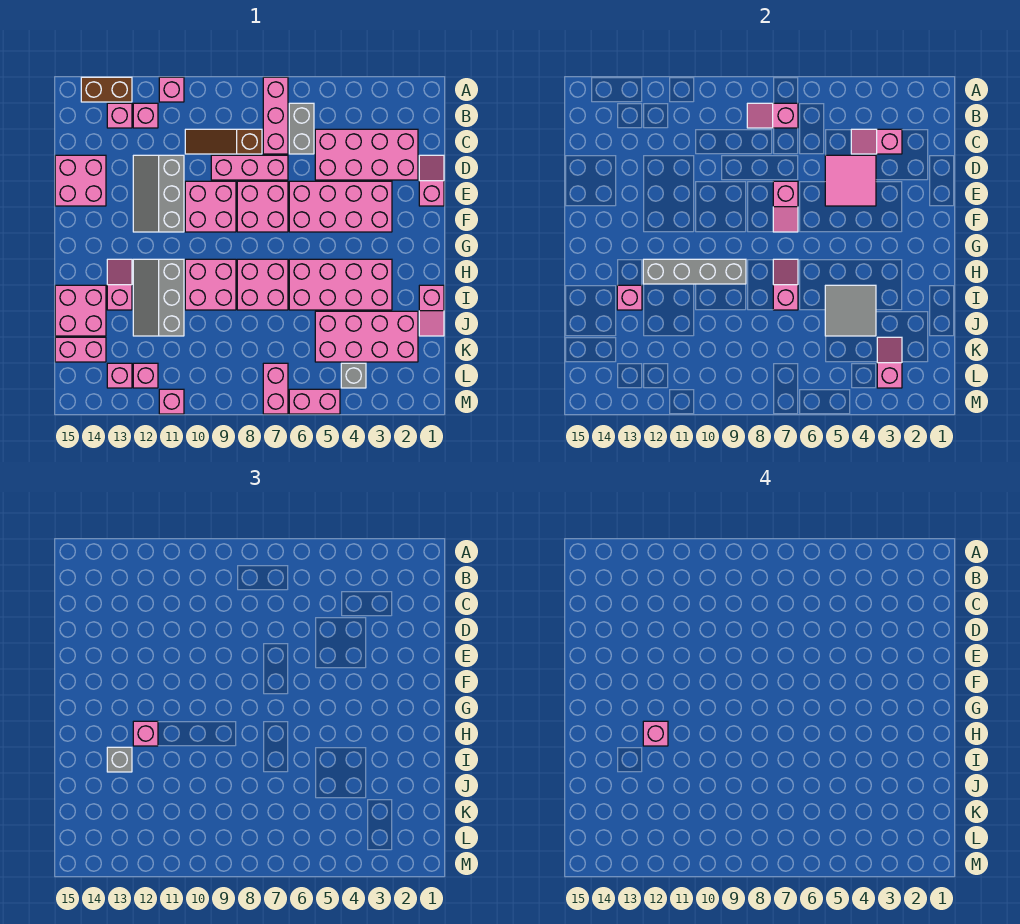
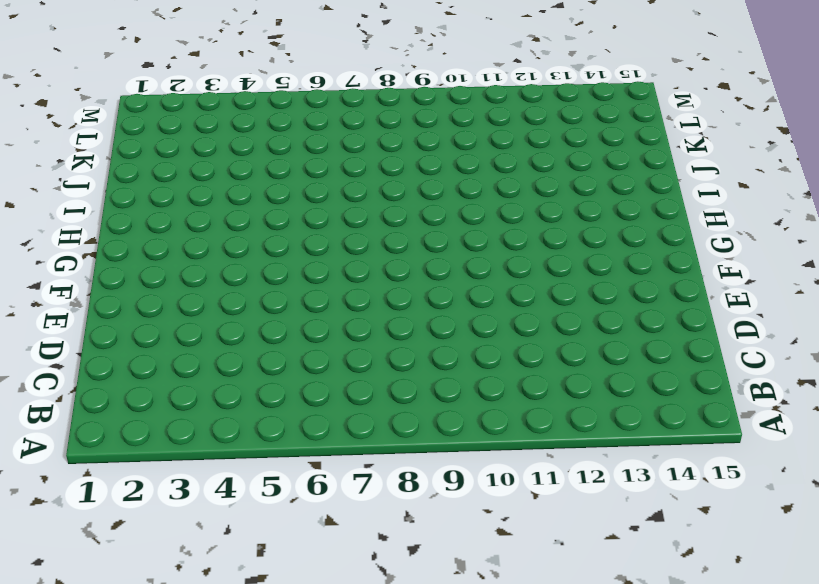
none -> pink brick A7:C7 level 1
none -> pink brick A11 level 1
none -> brown brick A13:A14 level 1
none -> grey brick B6:C6 level 1

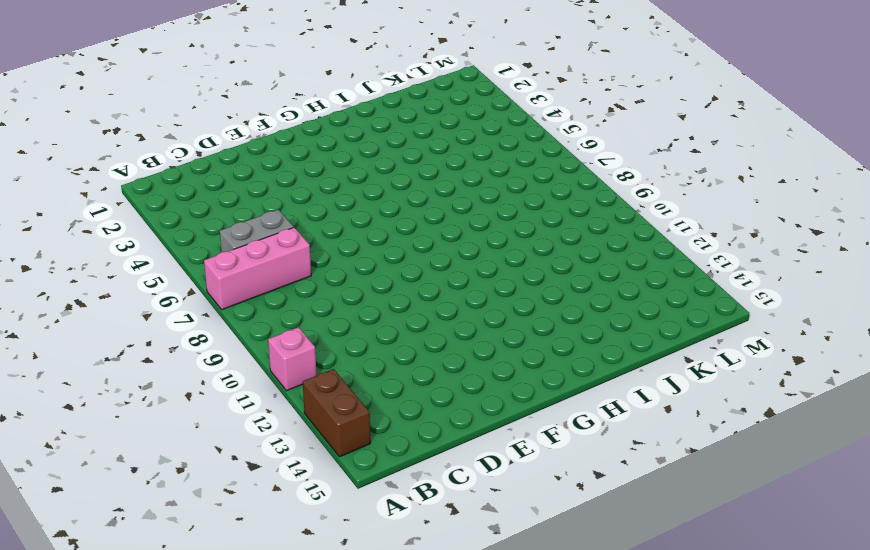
none -> pink brick B12 level 1
none -> pink brick B13 level 1
none -> pink brick C2:D5 level 1
none -> brown slope C8:C10 level 1 top 8

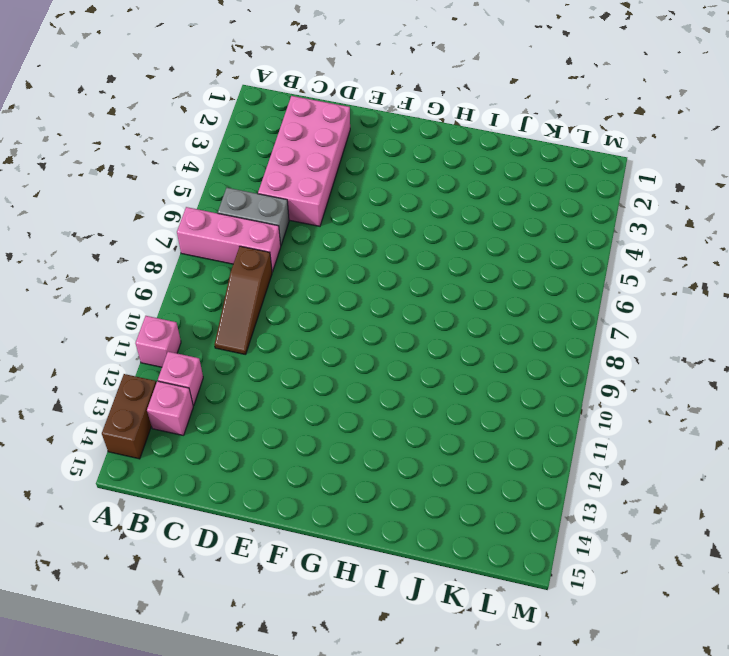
none -> pink slope D1:E1 level 1 top E
none -> pink brick D7:D9 level 1
none -> grey slope D11:F12 level 1 top 11
none -> pink brick D14:E15 level 1

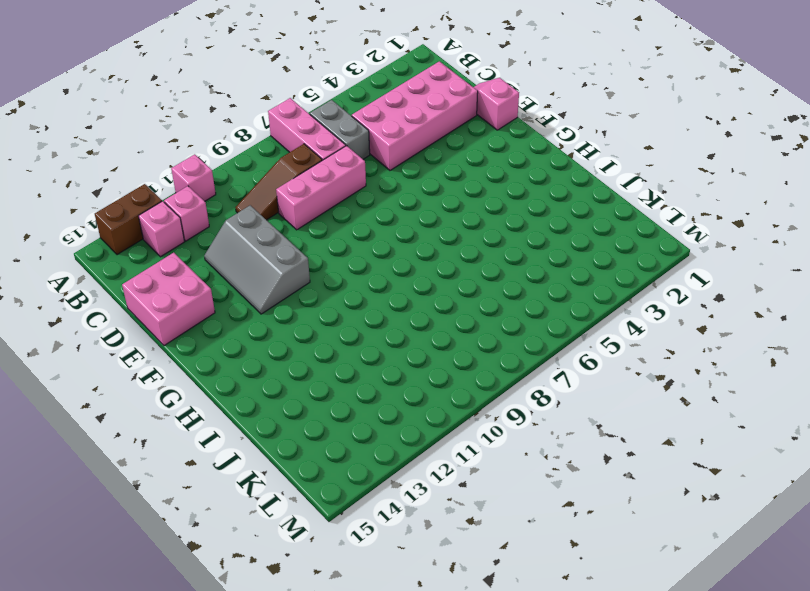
none -> pink brick E3:F6 level 1
none -> pink brick E7:F8 level 1
none -> pink brick E9:F10 level 1
none -> pink brick H3:I6 level 1

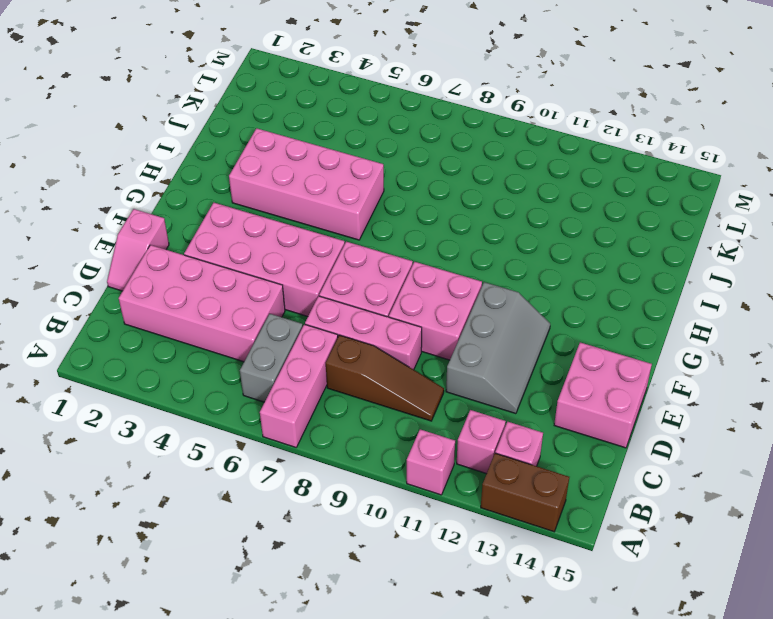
none -> pink brick H7:I8 level 1
none -> pink brick H9:I10 level 1
none -> grey slope H11:J12 level 1 top 11
none -> pink slope H13:I13 level 1 top I

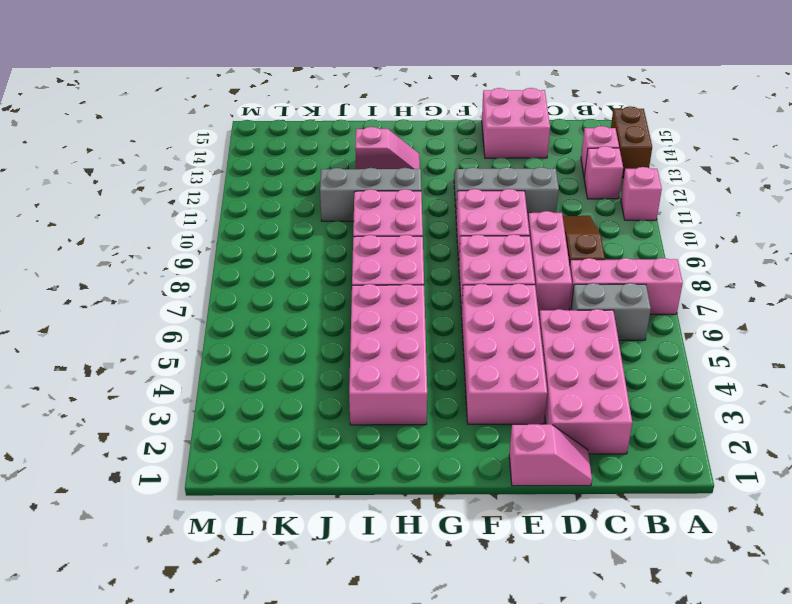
none -> pink slope I1:J1 level 1 top I
none -> pink brick I14:J15 level 1
none -> pink brick J2:K5 level 1
none -> pink brick K14:K15 level 1

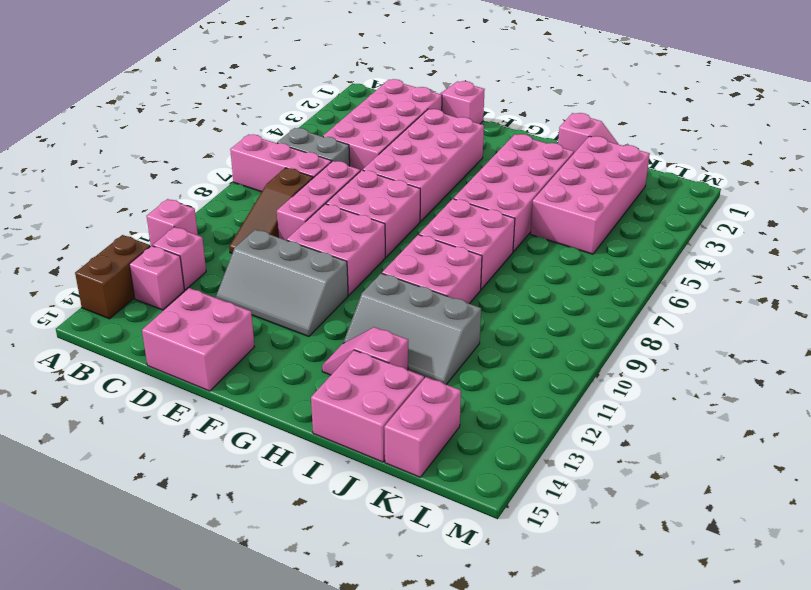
none -> grey brick L4 level 1
none -> pink brick L7:M7 level 1
none -> pink brick L12 level 1
none -> pink brick L13 level 1

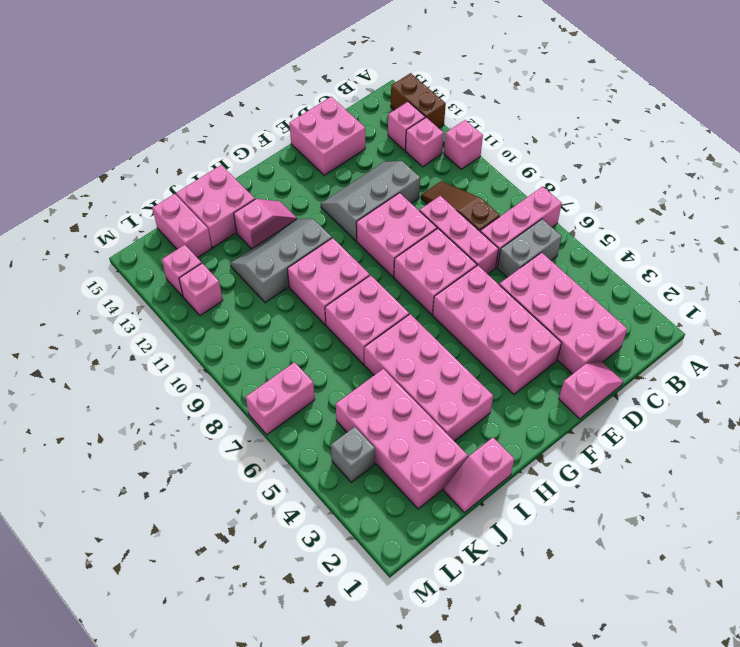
none -> pink brick M5:M6 level 1
none -> pink brick M11 level 1
none -> pink slope B7:B8 level 2 top 7
none -> pink slope C3:C4 level 2 top 3

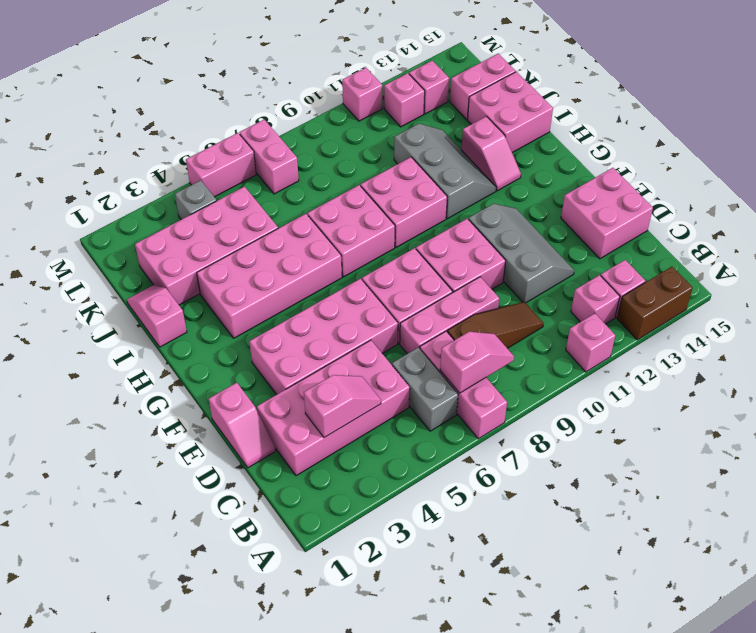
none -> pink tile D4:E5 level 2
none -> pink slope E7:F7 level 2 top E
none -> pink slope H7:I7 level 2 top I
none -> grey brick H9:H12 level 2

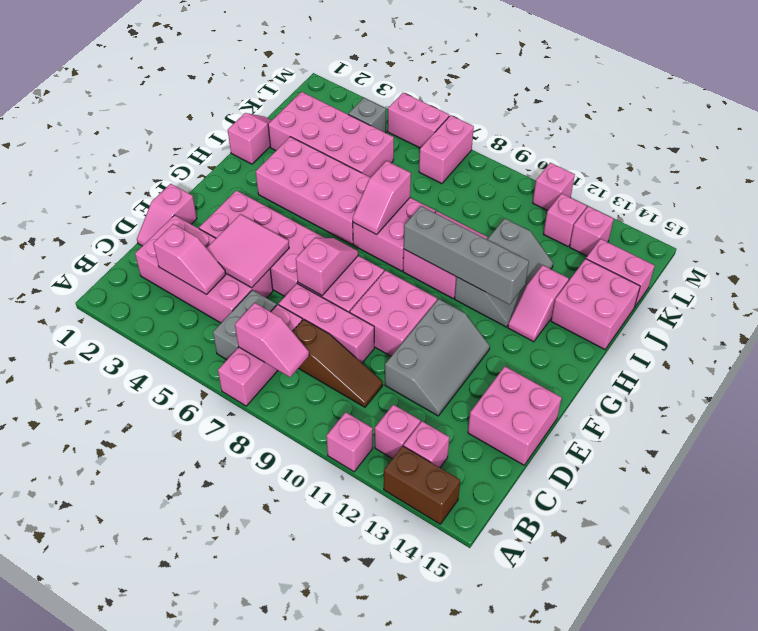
none -> grey tile I4:J5 level 2
none -> pink brick I13 level 2
none -> pink slope K3:L3 level 2 top L
none -> pink brick H12 level 3

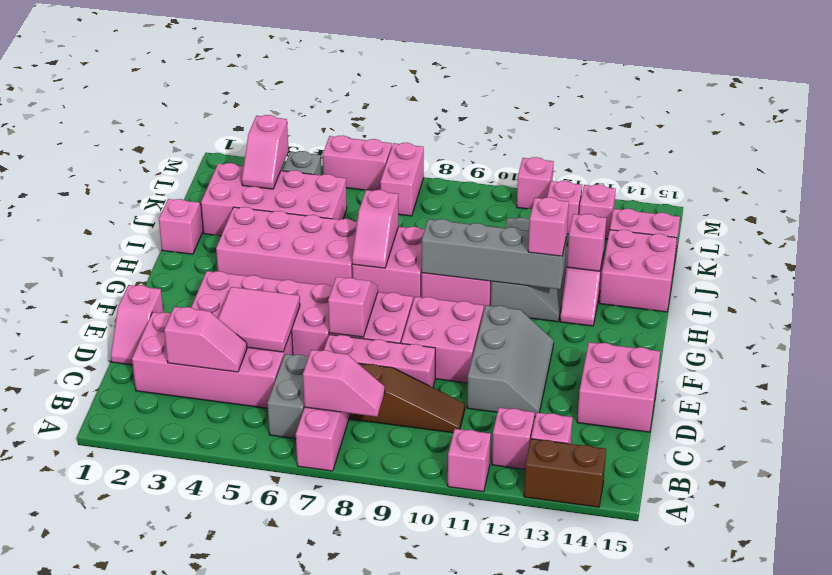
none -> grey tile I4:J5 level 2
none -> grey brick I13 level 3
none -> pink brick H12 level 4

